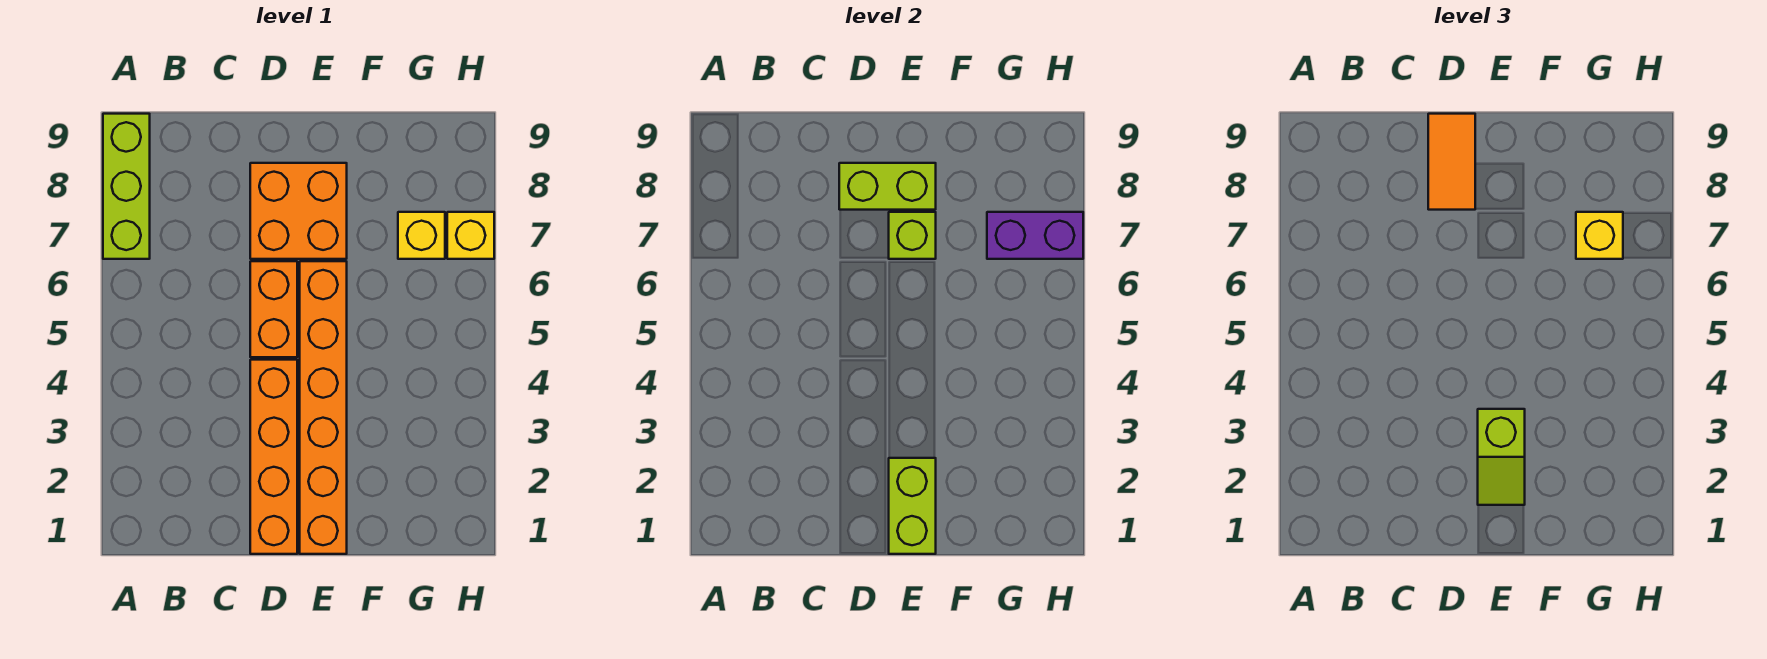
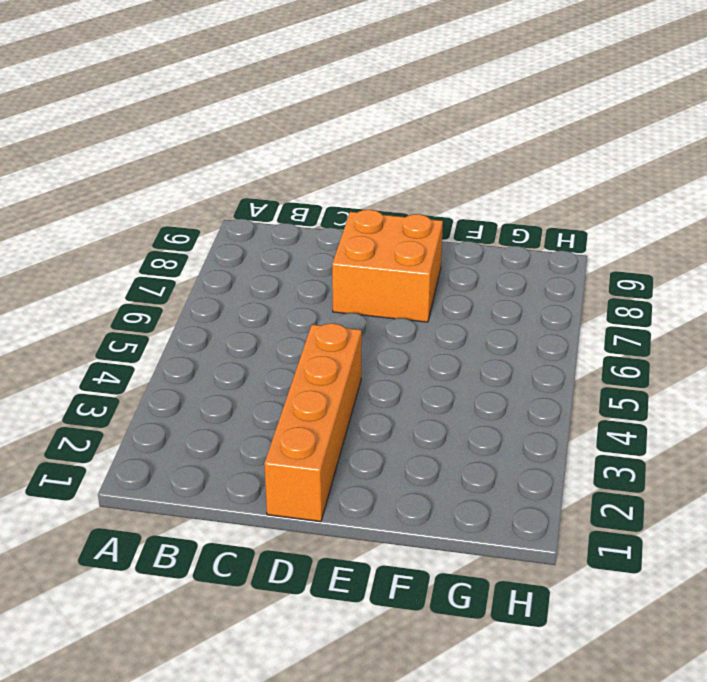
none -> lime brick A7:A9 level 1
none -> orange brick D5:D6 level 1
none -> orange brick E1:E6 level 1

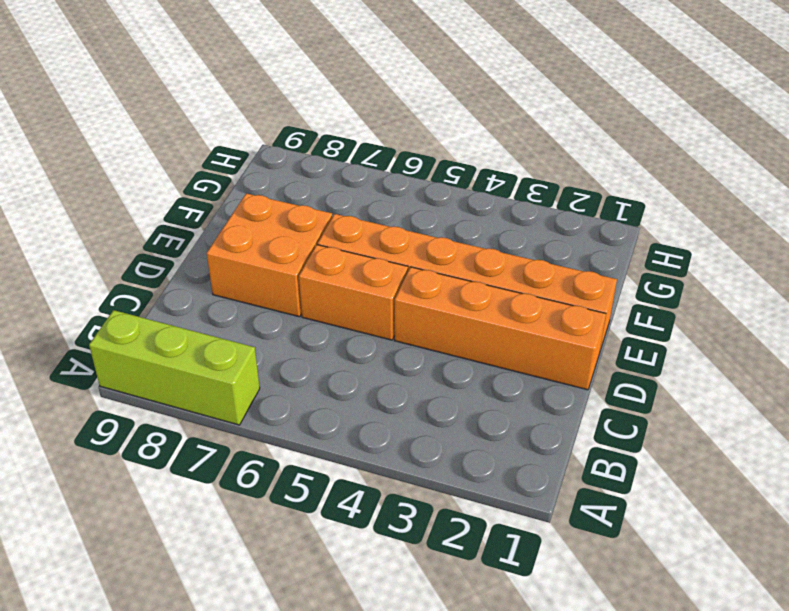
none -> yellow brick G7 level 1
none -> yellow brick H7 level 1
none -> lime brick D8:E8 level 2

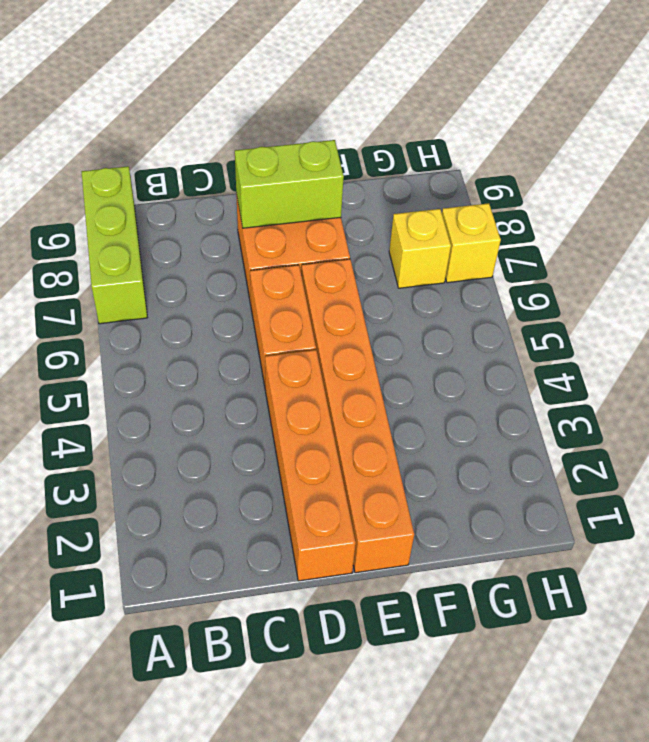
none -> lime brick E1:E2 level 2
none -> lime brick E7 level 2
none -> purple brick G7:H7 level 2

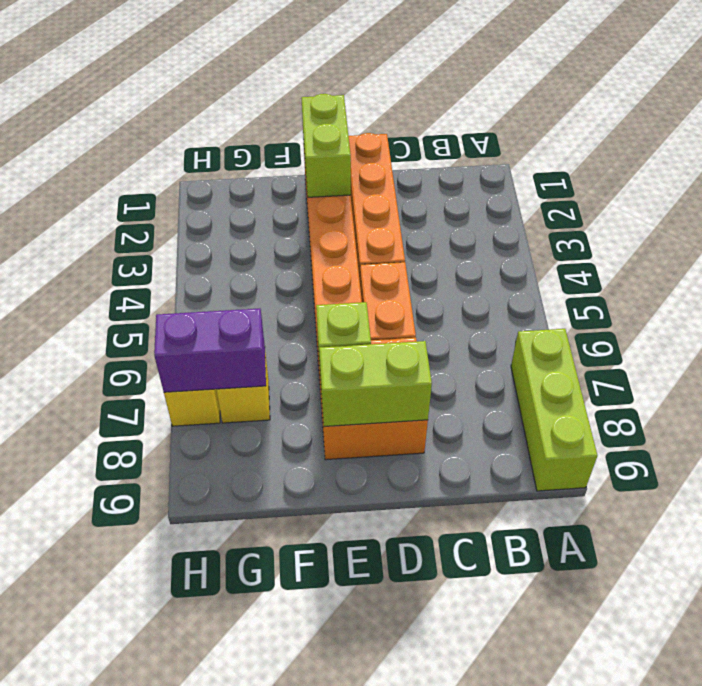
none -> orange tile D8:D9 level 3
none -> lime slope E2:E3 level 3 top 3
none -> yellow brick G7 level 3

